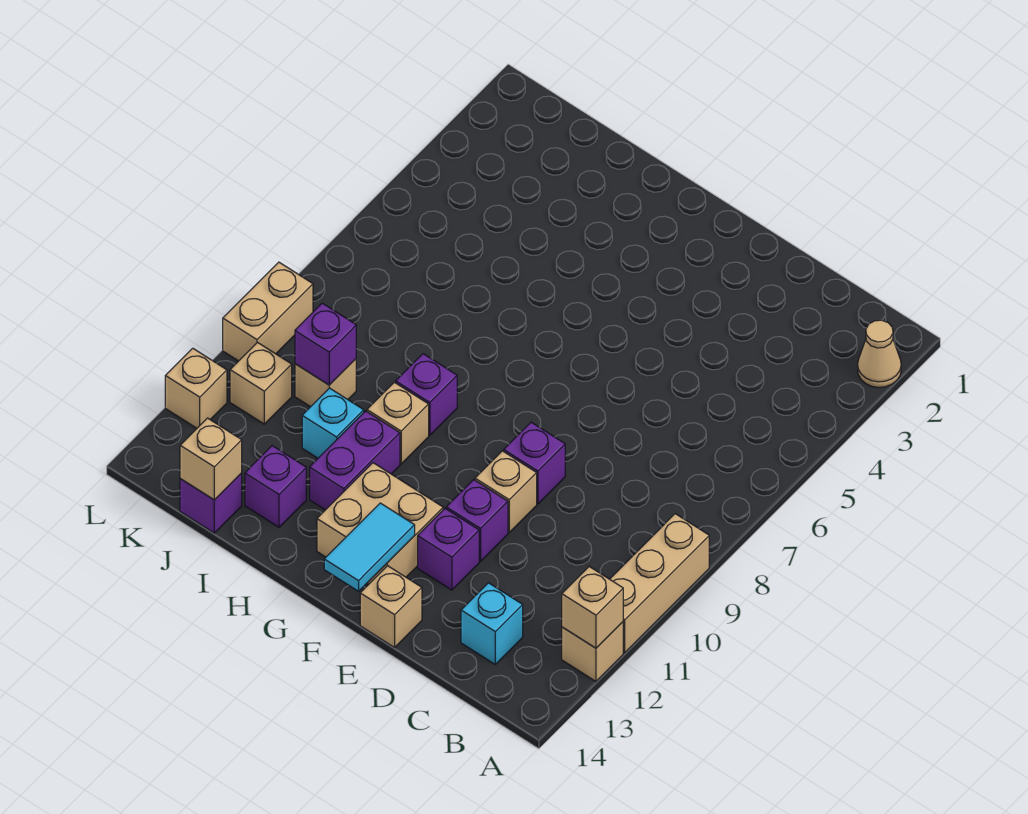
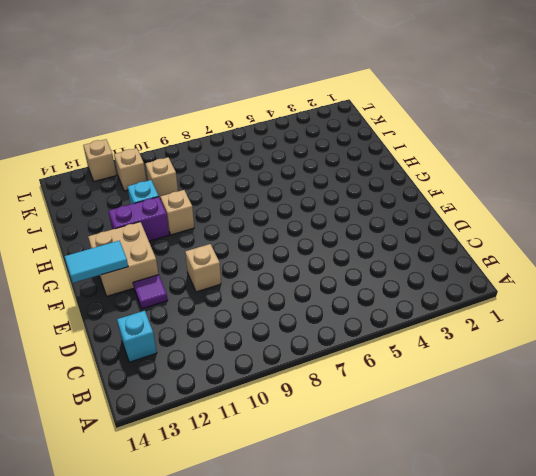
purple tile E12 level 1 -> purple brick E12 level 1
none -> tan cone A2 level 1
none -> tan brick A9:A11 level 1
none -> tan brick A12 level 1

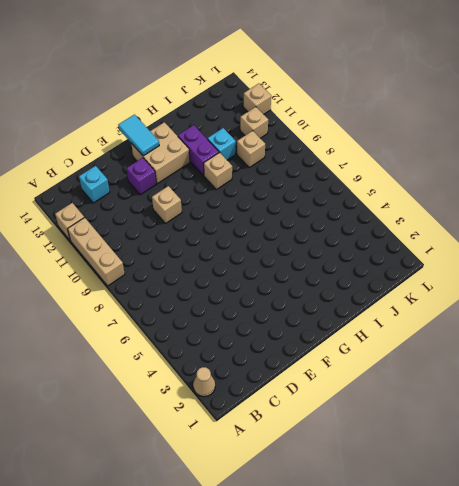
none -> purple brick E9 level 1
none -> purple brick E11 level 1
none -> tan brick E14 level 1

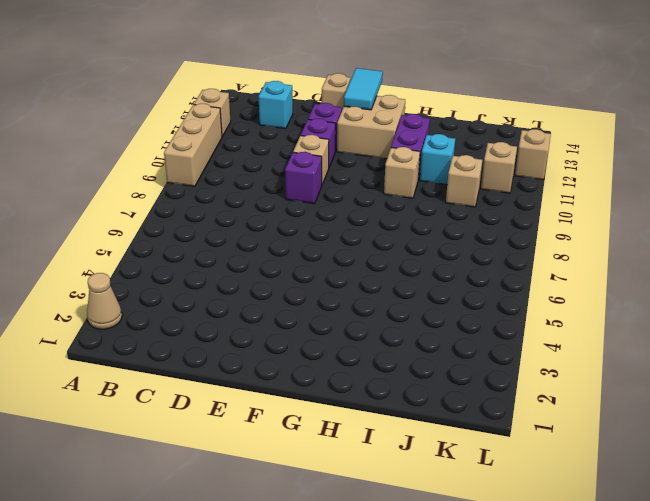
none -> purple brick H9 level 1
none -> purple brick I13 level 1
none -> purple brick J14 level 1

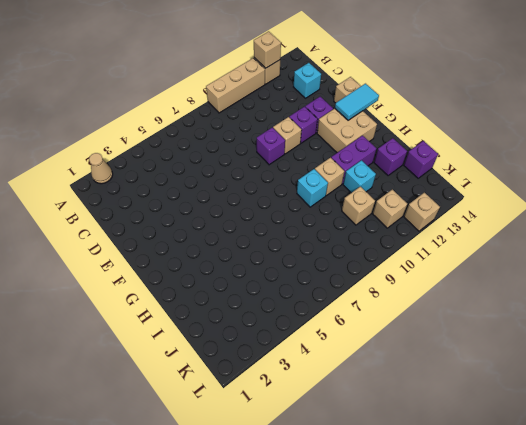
cyan brick H9 level 1 -> purple brick H9 level 1
none -> tan brick L9:L10 level 1
none -> purple brick J10 level 2
none -> tan brick J14 level 2

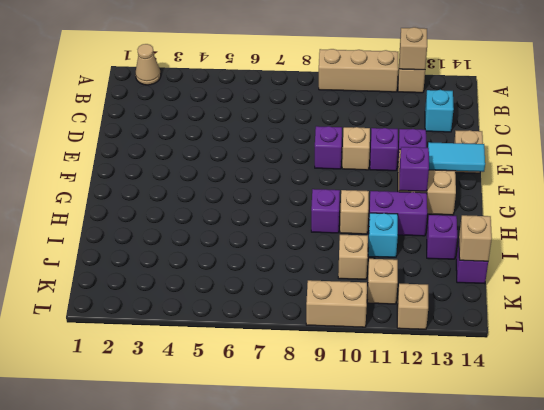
purple brick G12 level 2 -> purple brick J10 level 2

